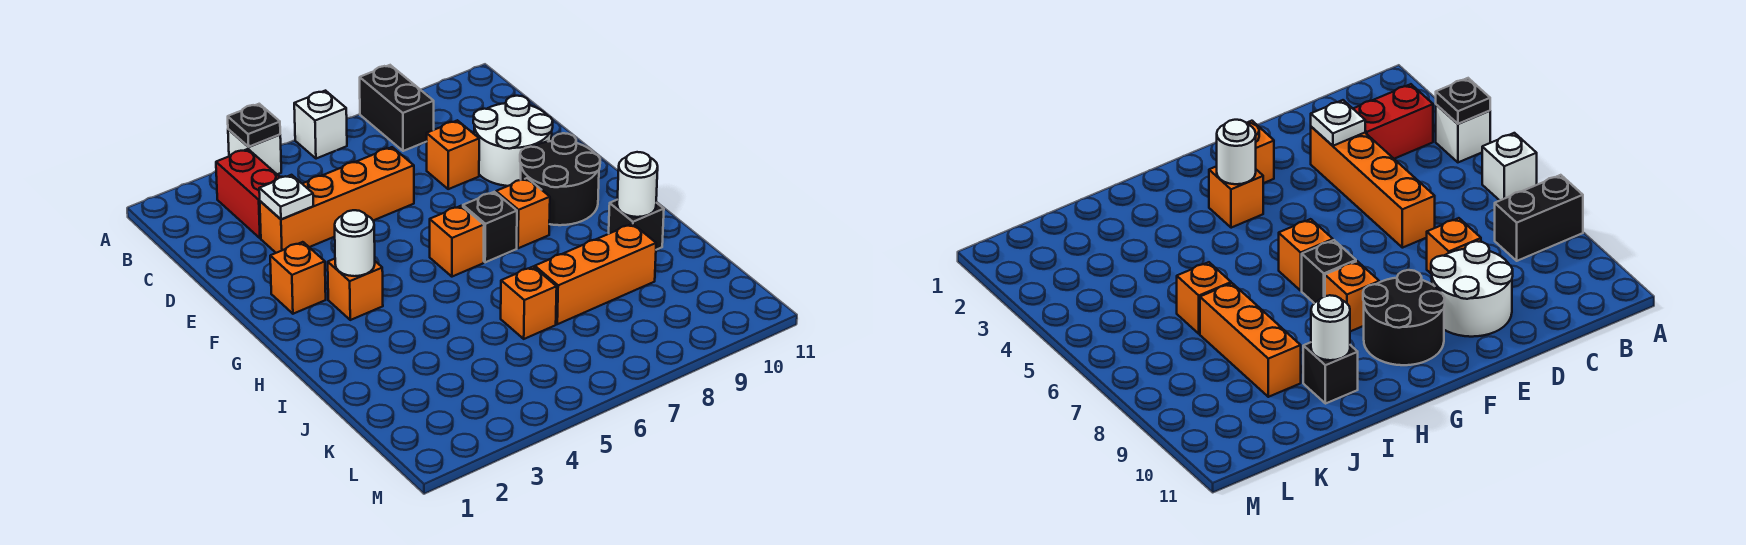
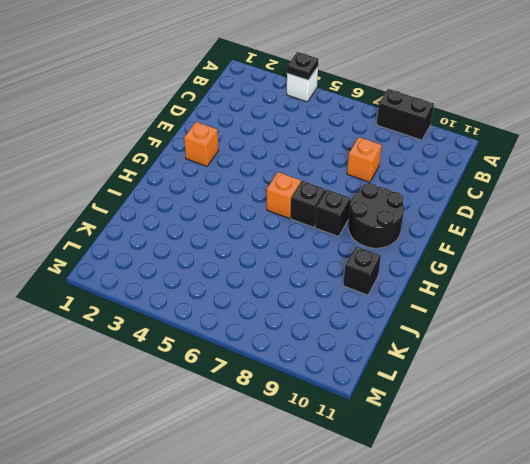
black brick A8:A9 level 1 -> black brick A8:B8 level 1
black brick G8 level 1 -> orange brick G8 level 1
none -> white brick A6 level 1
none -> red brick B3:C3 level 1
none -> orange brick D3:D6 level 1

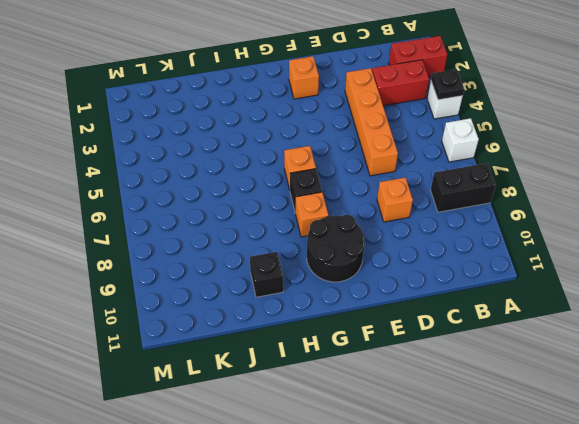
red brick A2:B2 level 1 -> none
none -> white round brick D9:E10 level 1
none -> orange brick G3 level 1
none -> orange brick J6 level 1

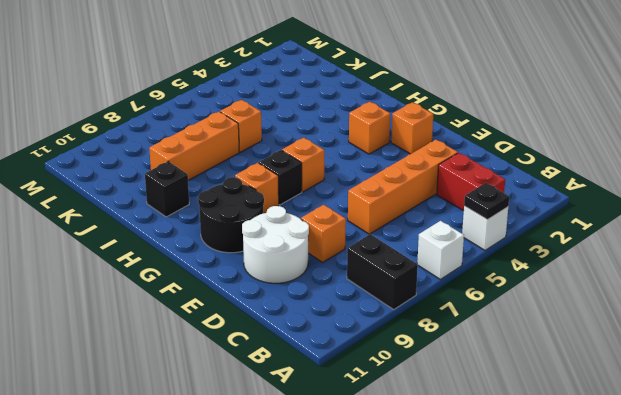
none -> white plate D3 level 2
none -> white round brick G3 level 2
none -> white round brick I10 level 2

